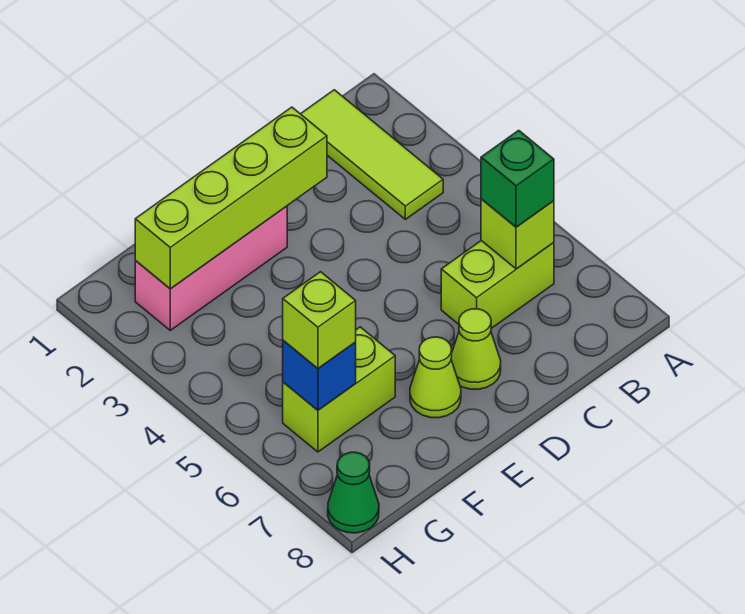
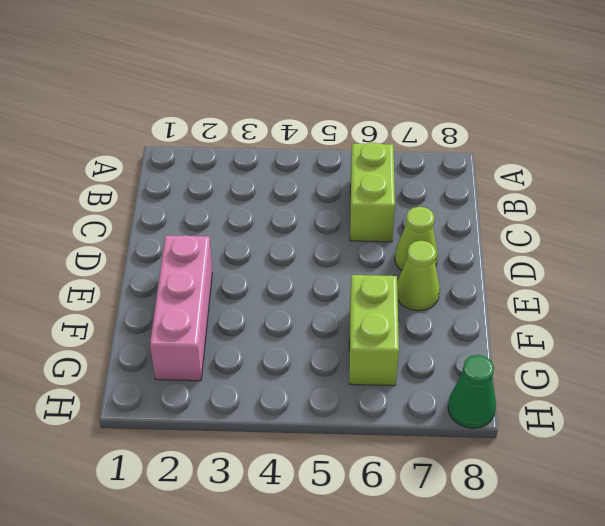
none -> lime tile B1:B3 level 1
none -> lime brick B6 level 2
none -> lime brick D2:G2 level 2

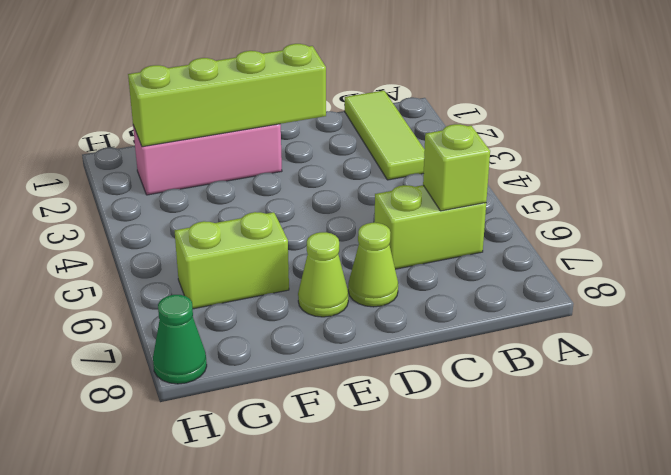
none -> blue brick G6 level 2
none -> green brick B6 level 3
none -> lime brick G6 level 3

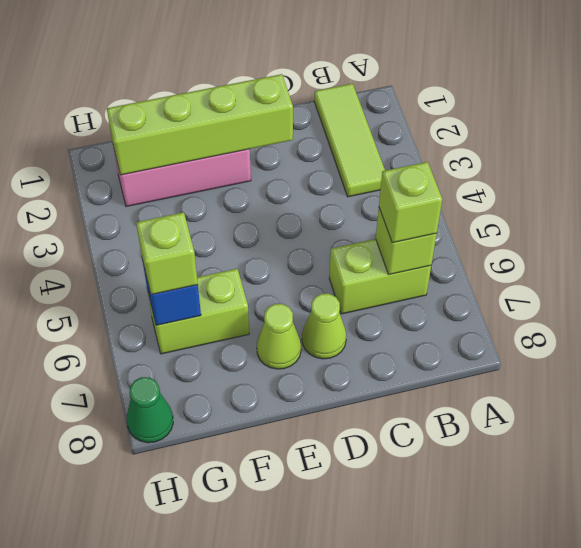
lime brick B6 level 3 -> green brick B6 level 3

